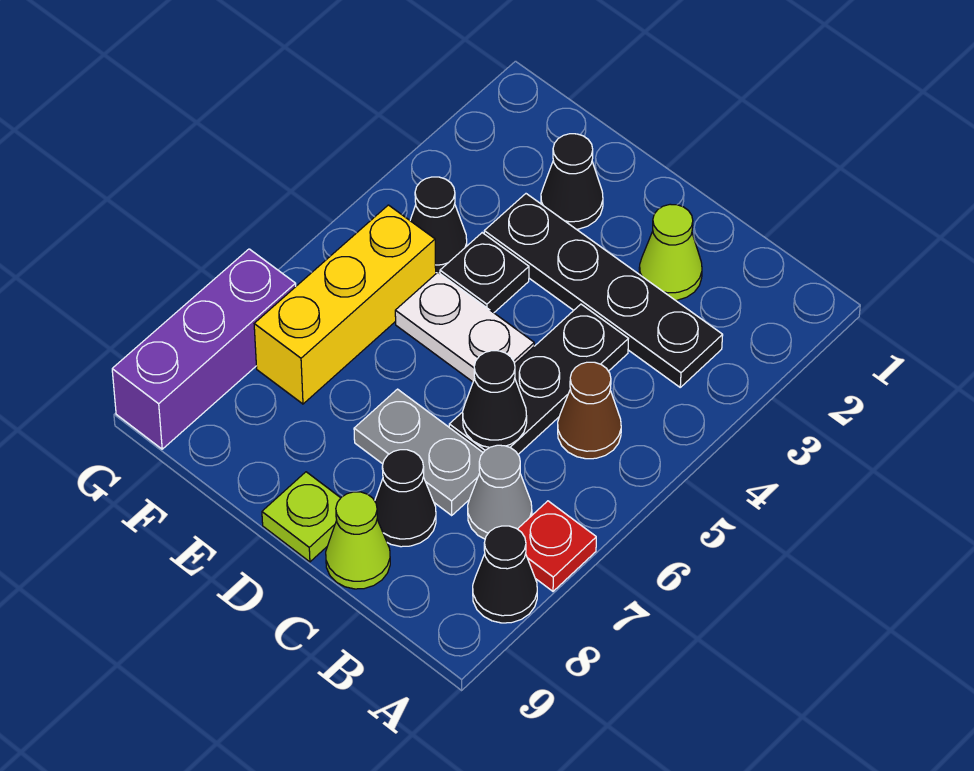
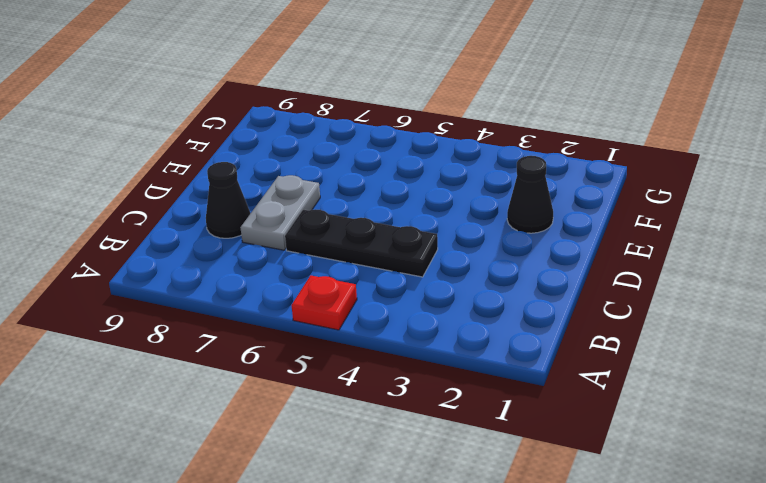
red plate A5 level 1 -> red plate A7 level 1
none -> black cone A8 level 1
none -> black plate B3:E3 level 1
none -> brown cone B5 level 1

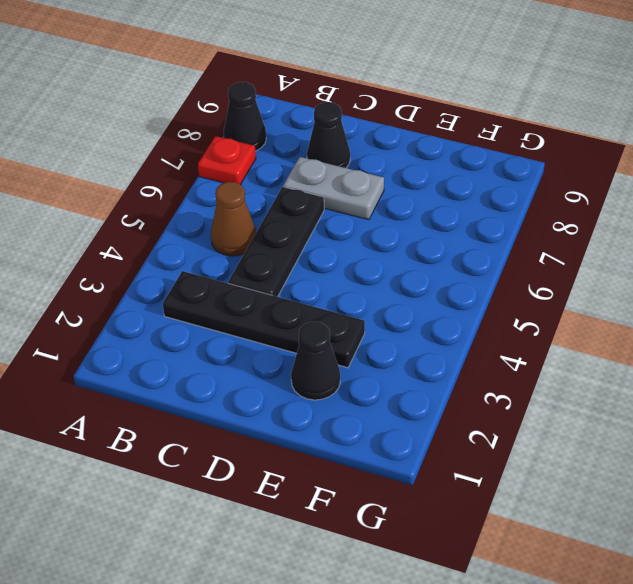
none -> grey cone B7 level 1
none -> lime cone C2 level 1
none -> lime cone C9 level 1

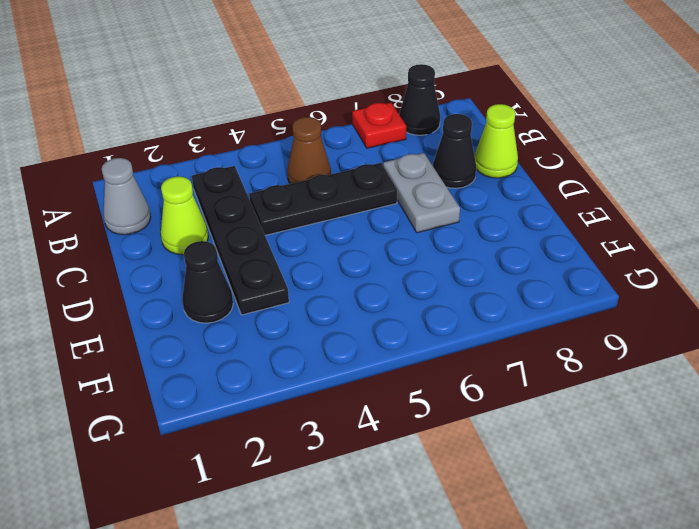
grey cone B1 level 1 -> grey cone B7 level 1
none -> white plate D5:E5 level 1
none -> lime plate D9 level 1
none -> black plate E4 level 1

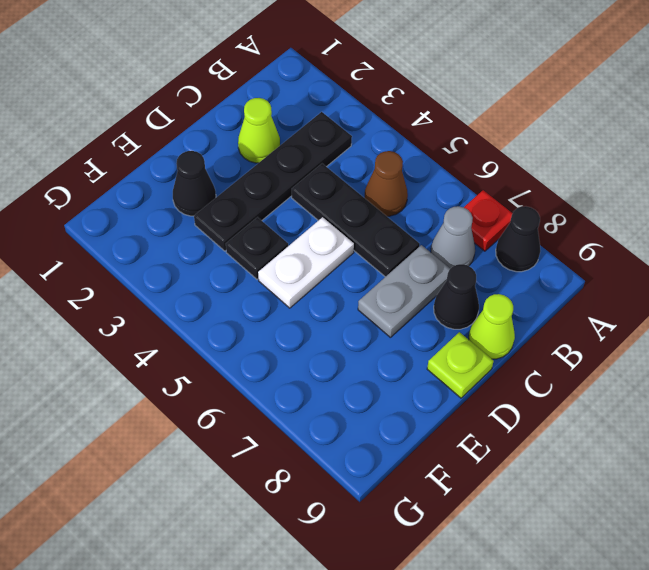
none -> black cone F4 level 1
none -> yellow brick F5:F7 level 1
none -> purple brick G7:G9 level 1

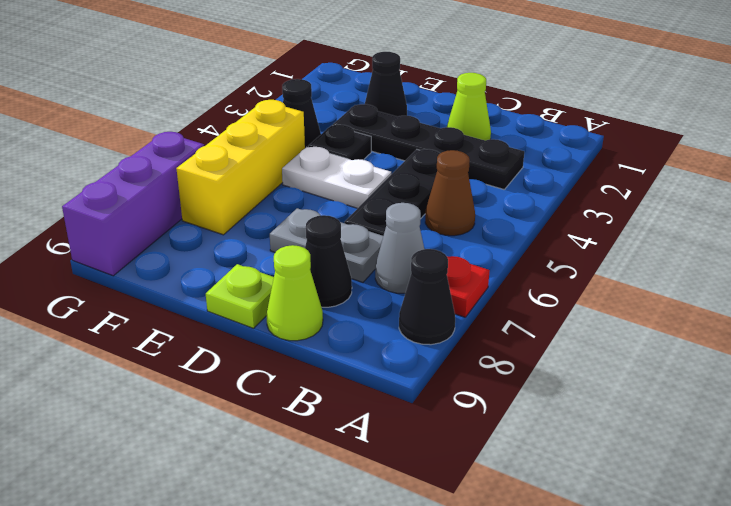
none -> black cone C6 level 2

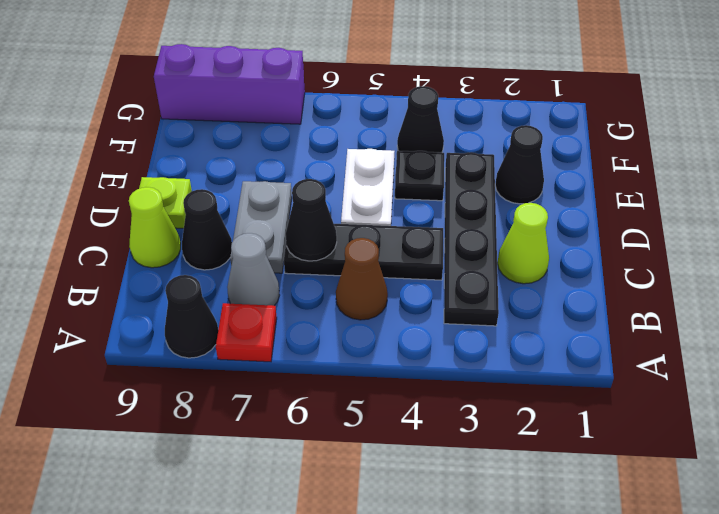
none -> yellow brick F5:F7 level 1

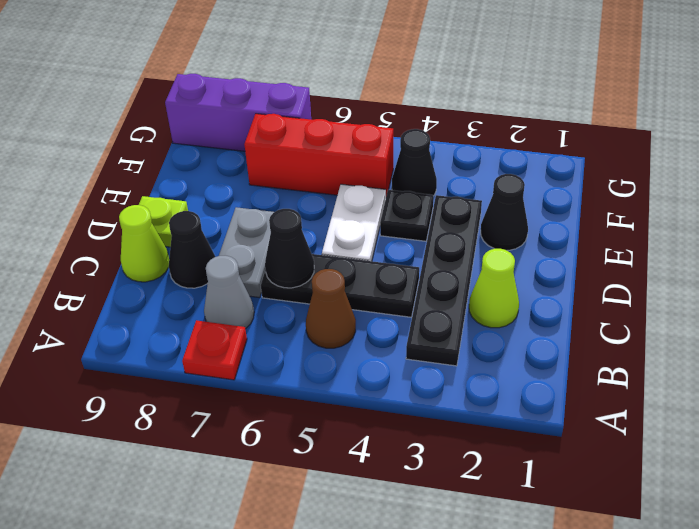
red brick F5:F7 level 1 -> yellow brick F5:F7 level 1
none -> black cone A8 level 1

